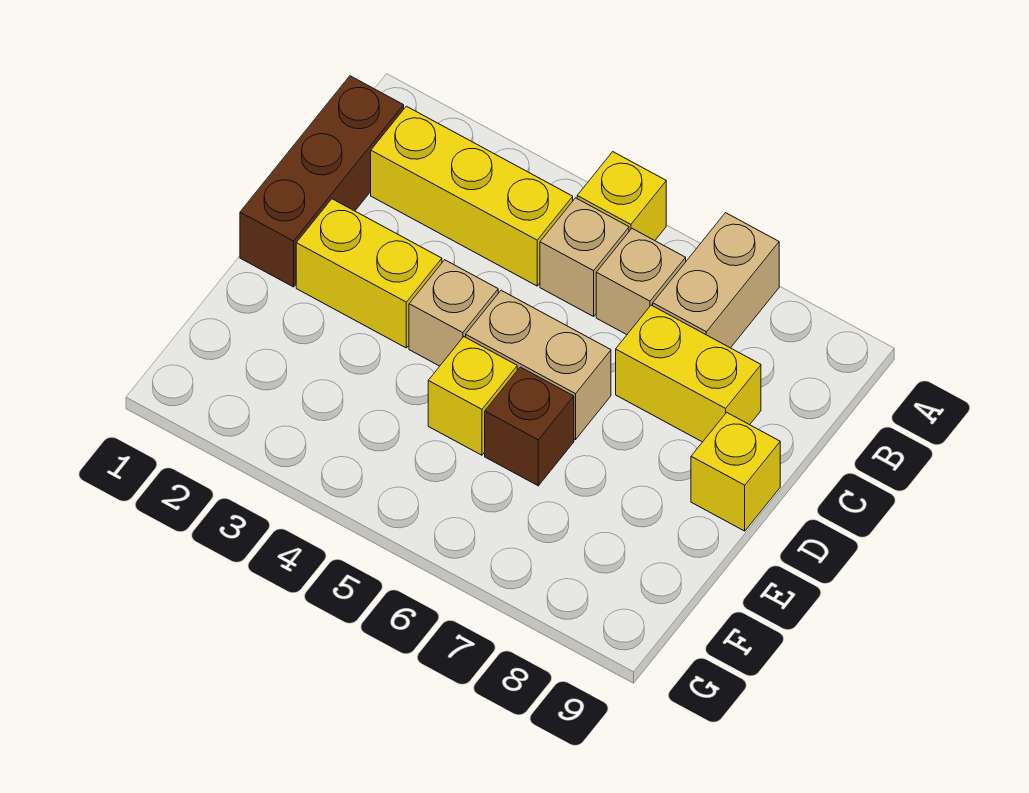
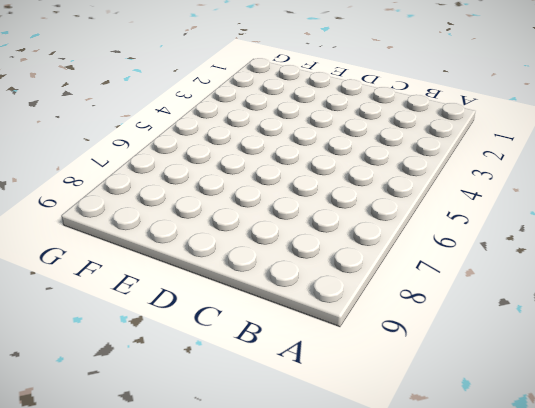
none -> yellow brick A5 level 1
none -> tan brick A7:B7 level 1
none -> brown brick B1:D1 level 1

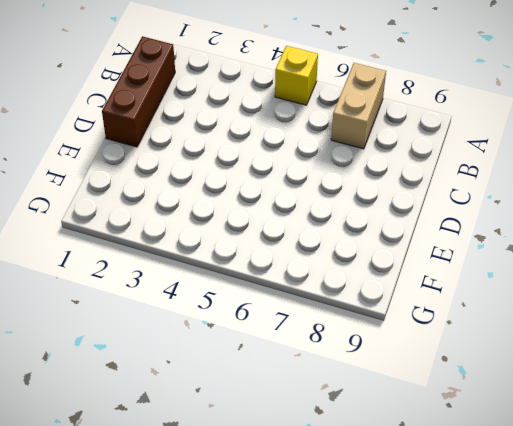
none -> yellow brick B2:B4 level 1
none -> tan brick B5 level 1
none -> tan brick B6 level 1

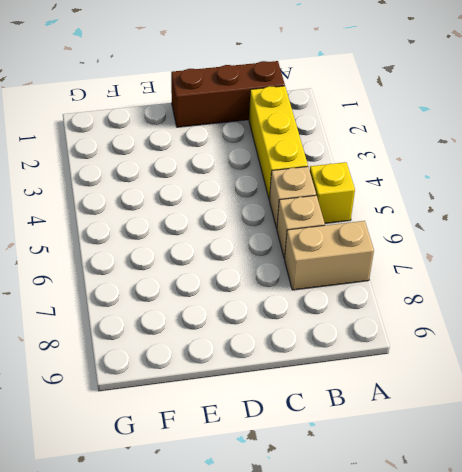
none -> yellow brick C7:C8 level 1
none -> yellow brick D2:D3 level 1
none -> tan brick D4 level 1

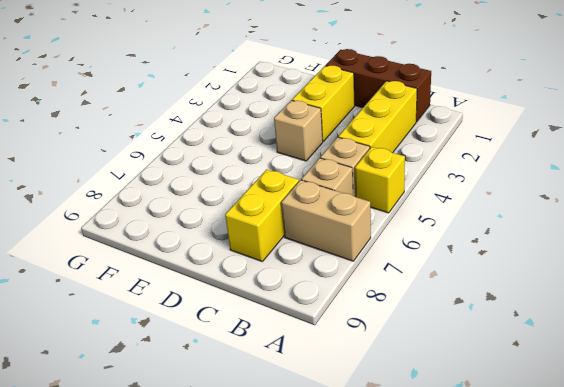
none -> tan brick D5:D6 level 1
none -> yellow brick D9 level 1
none -> yellow brick E5 level 1

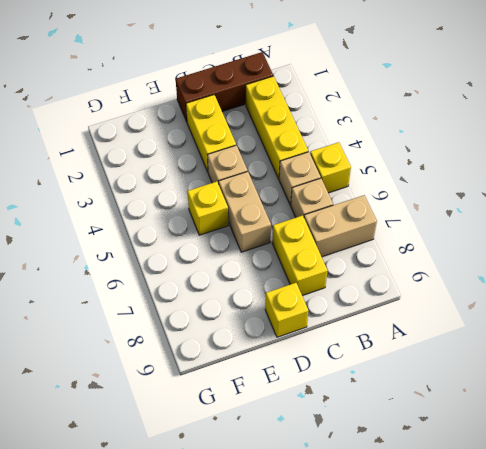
none -> brown brick E6 level 1

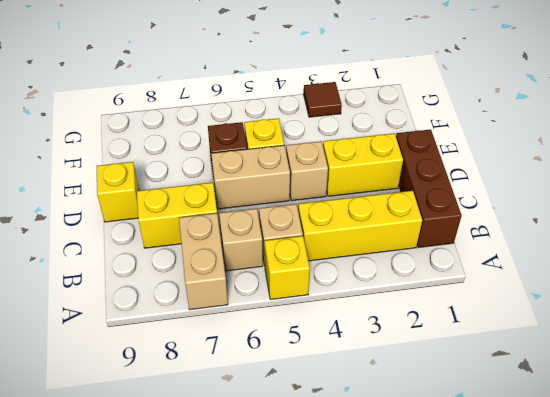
brown tile G3 level 1 -> none

